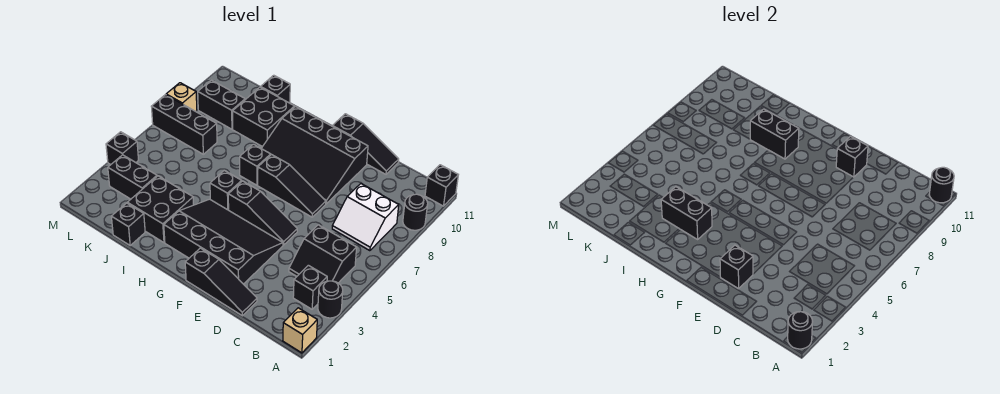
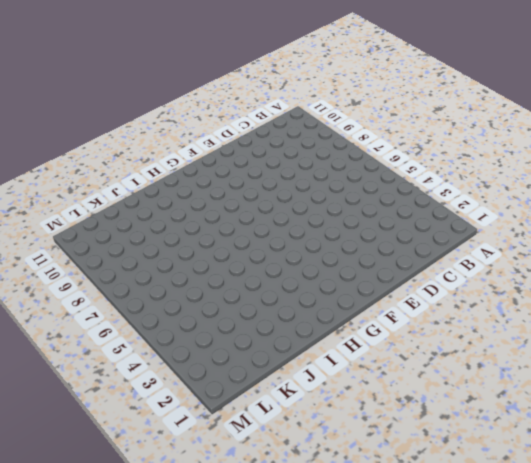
none -> tan brick A1 level 1
none -> black round brick A3 level 1
none -> black round brick A9 level 1
none -> black brick A11 level 1

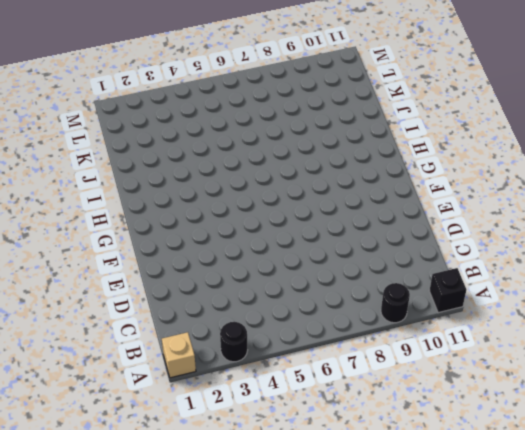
none -> black brick B3 level 1
none -> black slope B4:C5 level 1 top 5
none -> white slope B7:C8 level 1 top 8
none -> black slope D1:F1 level 1 top F

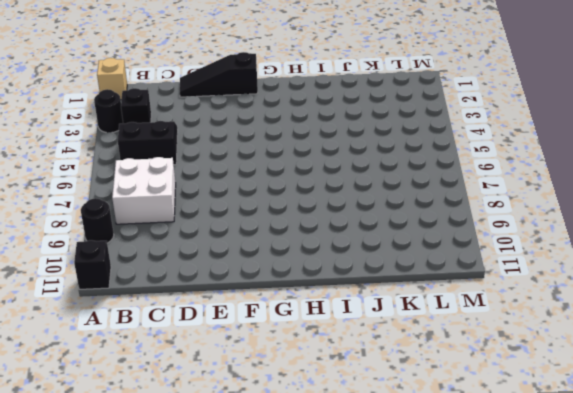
white brick B7:C8 level 1 -> white slope B7:C8 level 1 top 8
none -> black slope D11:F11 level 1 top F
none -> black slope E2:H4 level 1 top 2
none -> black slope E5:G5 level 1 top G
none -> black slope E7:G7 level 1 top G

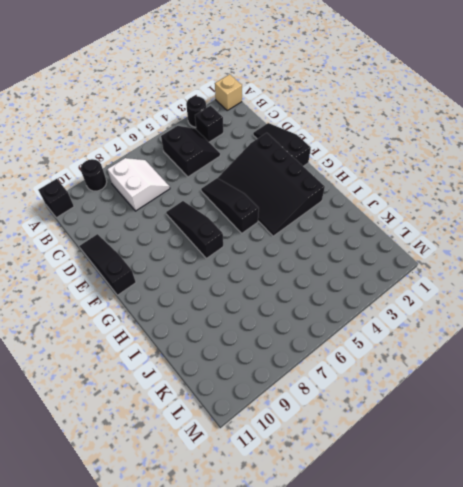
none -> black slope E8:H10 level 1 top 10
none -> black brick H5 level 1
none -> black brick H7 level 1
none -> black brick I2:J3 level 1

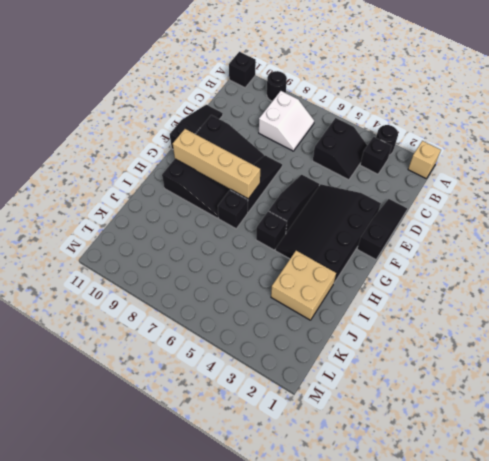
tan brick G7:G10 level 2 -> none
tan brick I2:J3 level 1 -> black brick I2:J3 level 1
none -> black brick I9:J10 level 1
none -> black brick J1 level 1
none -> black brick J11 level 1
none -> black brick K3:L3 level 1

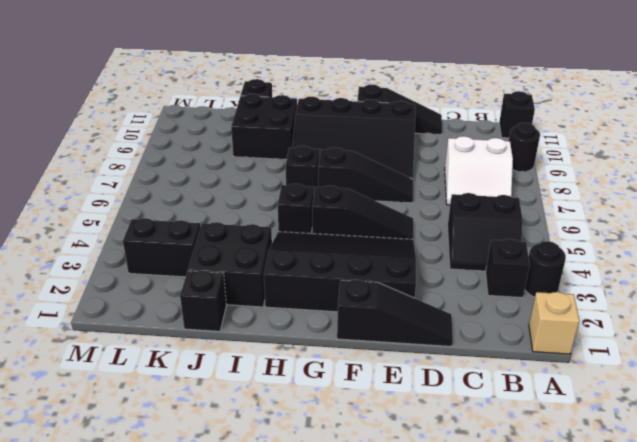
none -> black brick K7:M7 level 1
none -> black brick K9:L9 level 1
none -> black brick M4 level 1
none -> tan brick M8 level 1

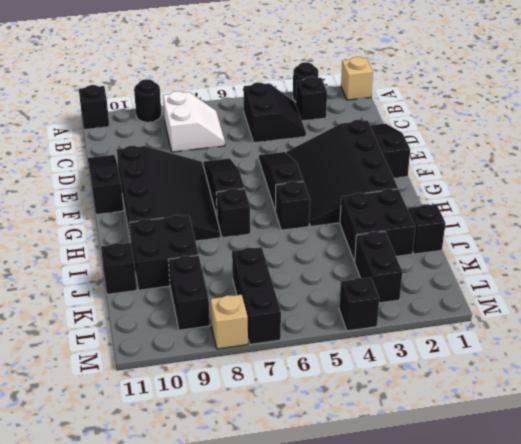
none -> black round brick A1 level 2
none -> black round brick A11 level 2
none -> black brick E2 level 2
none -> black brick E10 level 2

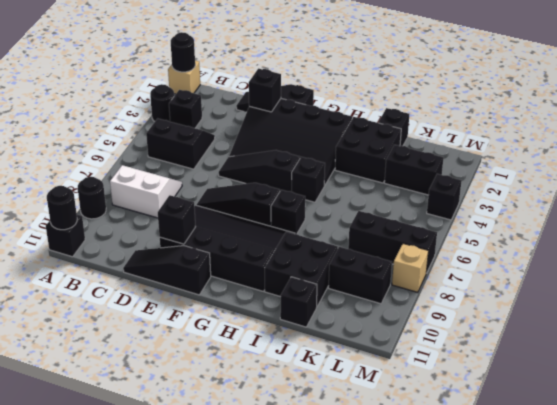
none -> black brick H3:I3 level 2
none -> black brick H9:I9 level 2

